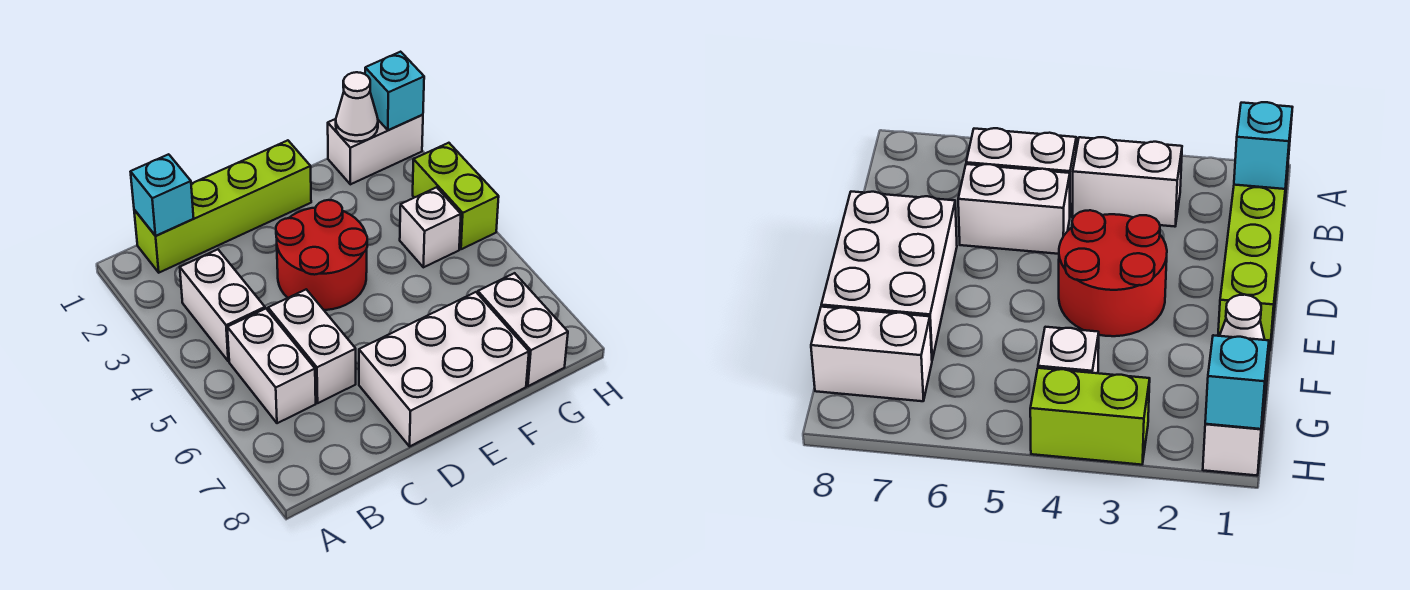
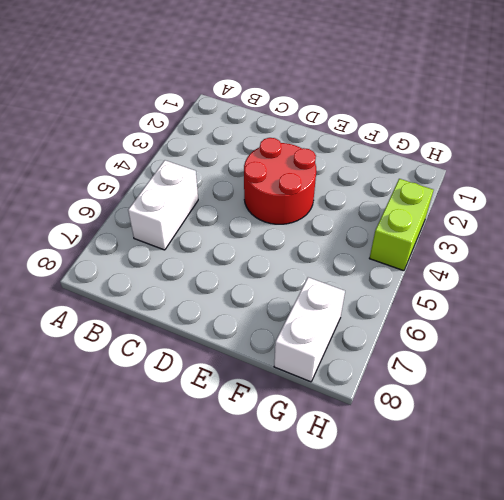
none -> lime brick B1:E1 level 1
none -> white brick B3:B4 level 1
none -> white brick C5:C6 level 1

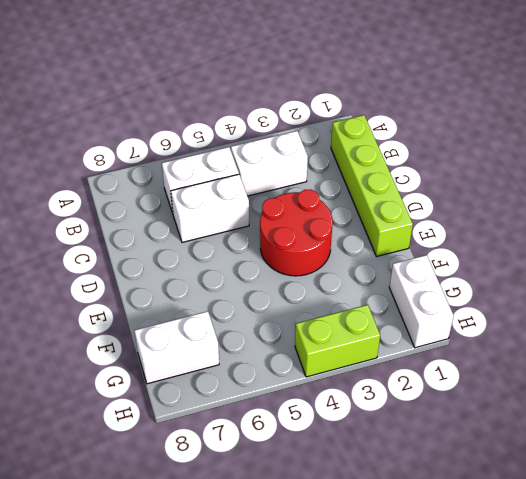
none -> white brick D7:F8 level 1
none -> white brick G4 level 1
none -> cyan brick B1 level 2

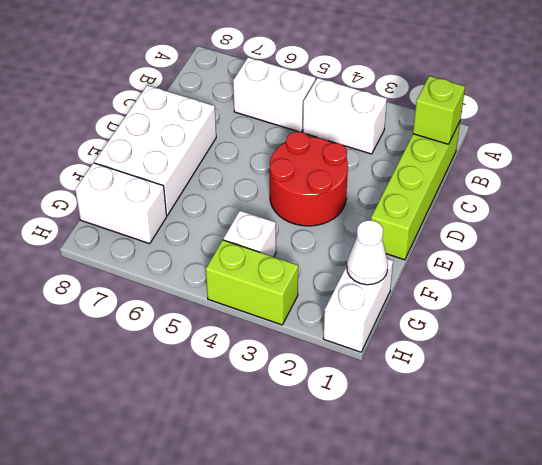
lime brick B1 level 2 -> cyan brick B1 level 2
none -> white brick C5:C6 level 1
none -> cyan brick H1 level 2

